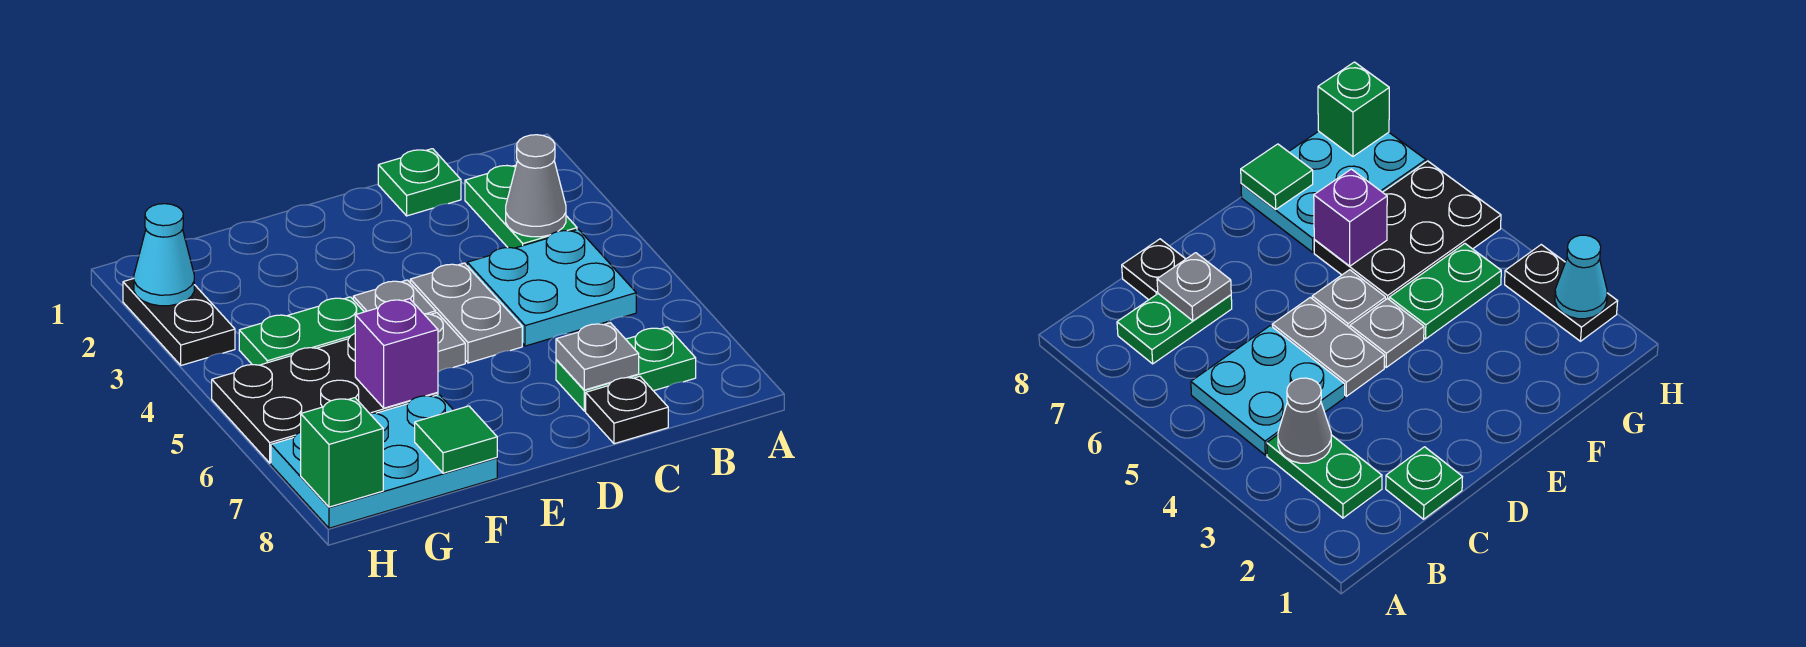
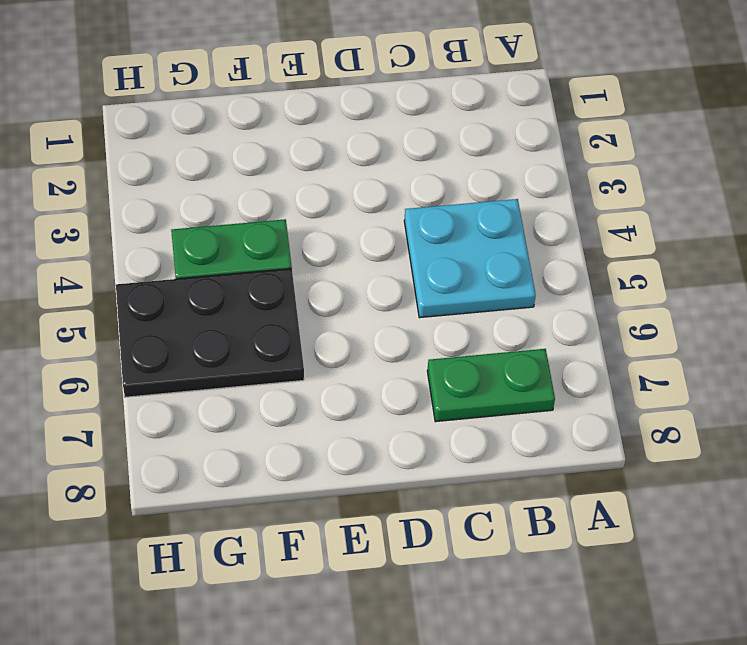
none -> green plate B2:B3 level 1
none -> green plate C1 level 1
none -> black plate C8 level 1

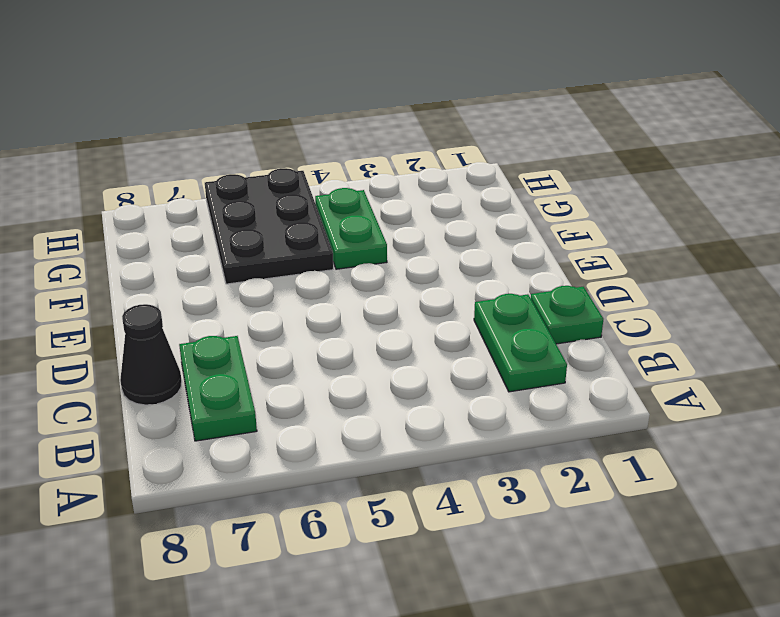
green plate B2:C2 level 1 -> green plate B2:B3 level 1
black cone C8 level 1 -> black plate C8 level 1
none -> cyan plate B4:C5 level 1
none -> grey plate D4:D5 level 1
none -> grey plate E4 level 1

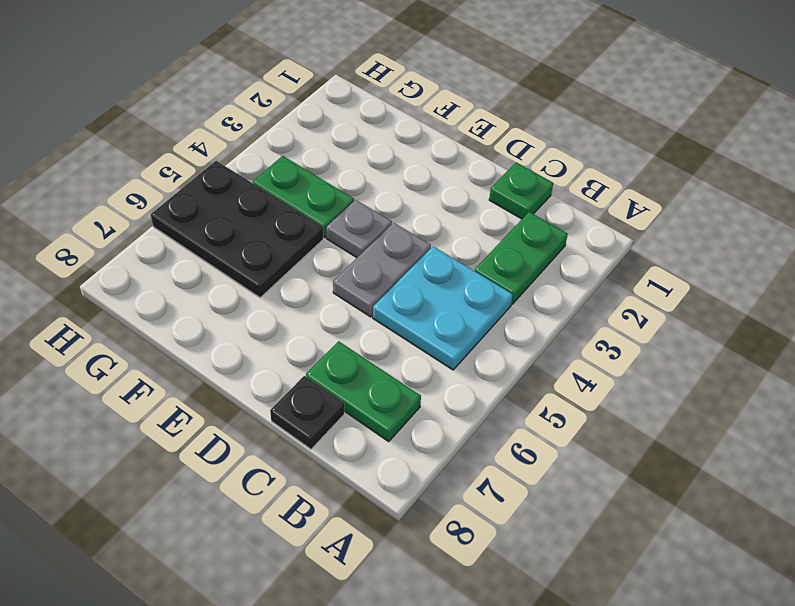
none -> grey plate E5 level 1
none -> cyan plate F7:H8 level 1
none -> black plate H2:H3 level 1

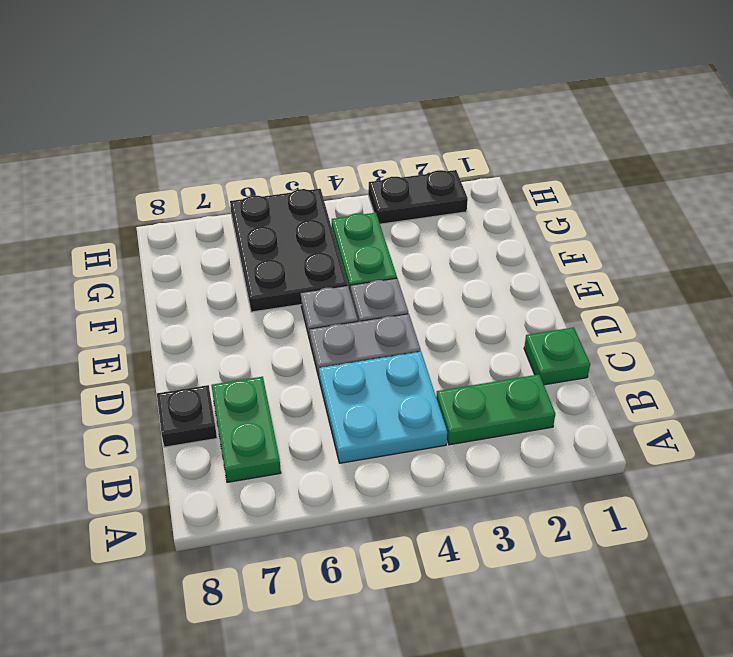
none -> cyan plate F7:H8 level 1
none -> grey cone B3 level 2
none -> grey plate C7 level 2

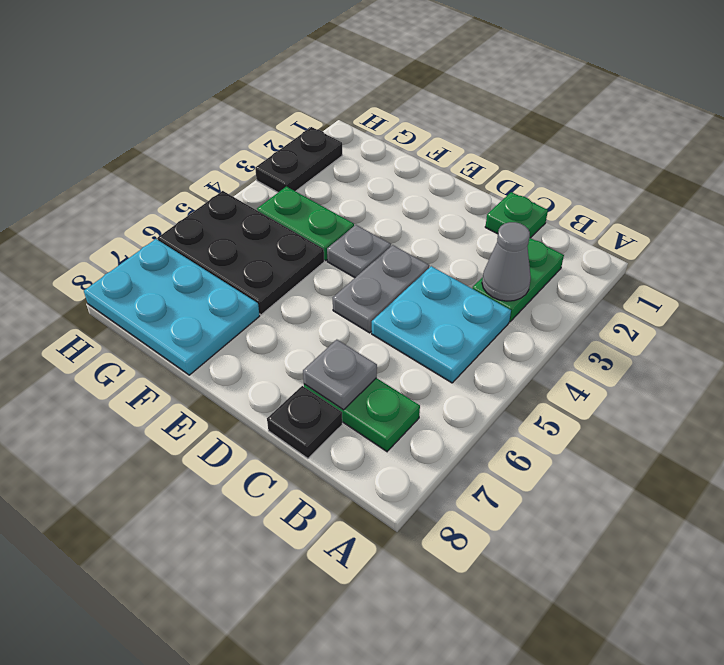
none -> grey plate E5 level 1
none -> purple brick F6 level 2
none -> green tile F8 level 2

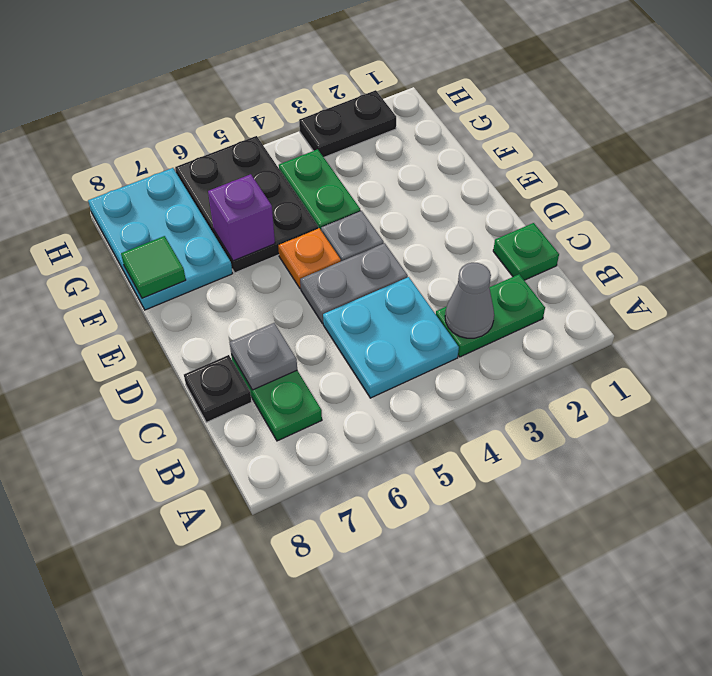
orange plate E5 level 1 -> grey plate E5 level 1
none -> cyan cone H2 level 2
none -> green brick H8 level 2

